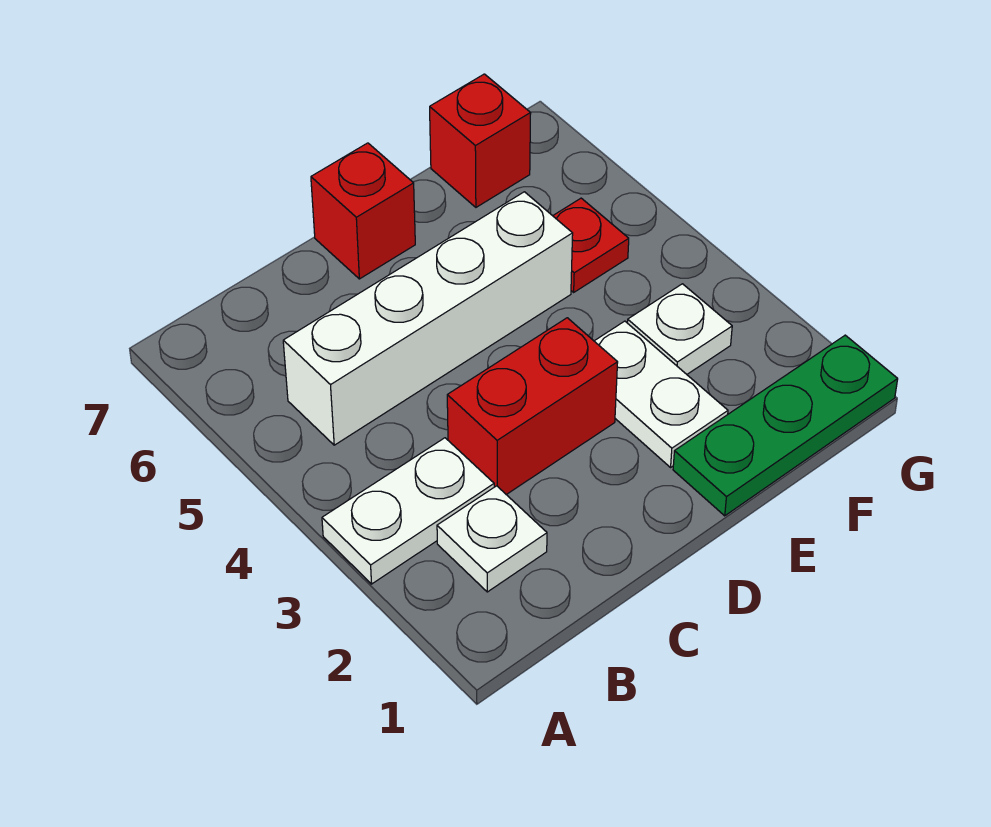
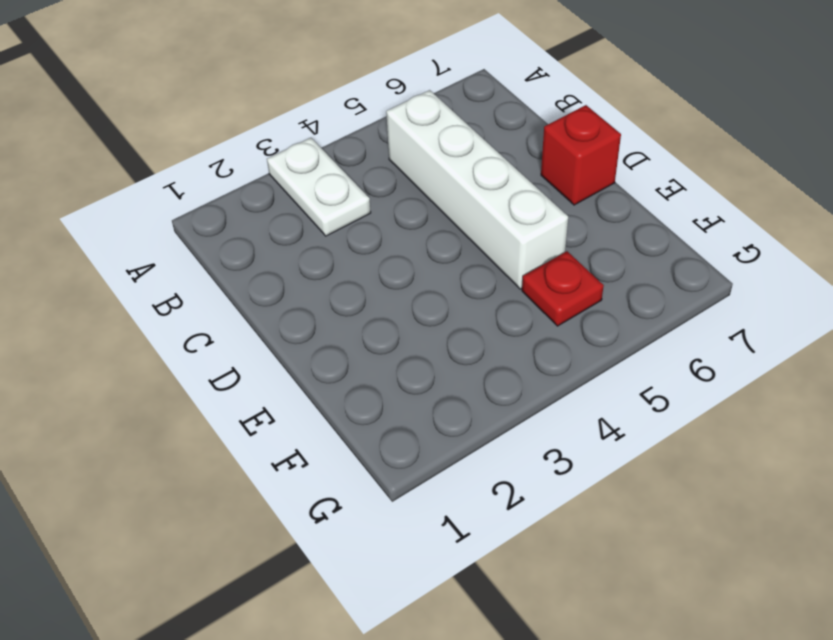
none -> white plate B2 level 1
none -> red brick C3:D3 level 1

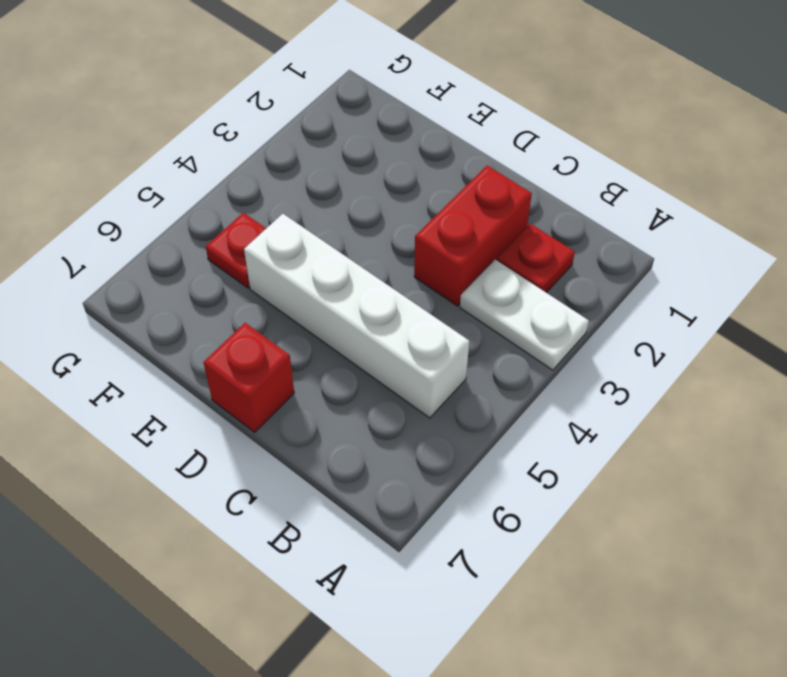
red plate B2 level 1 -> white plate B2 level 1
red brick C2:C3 level 1 -> red brick C3:D3 level 1
none -> green plate E1:G1 level 1
none -> white plate E2:E3 level 1

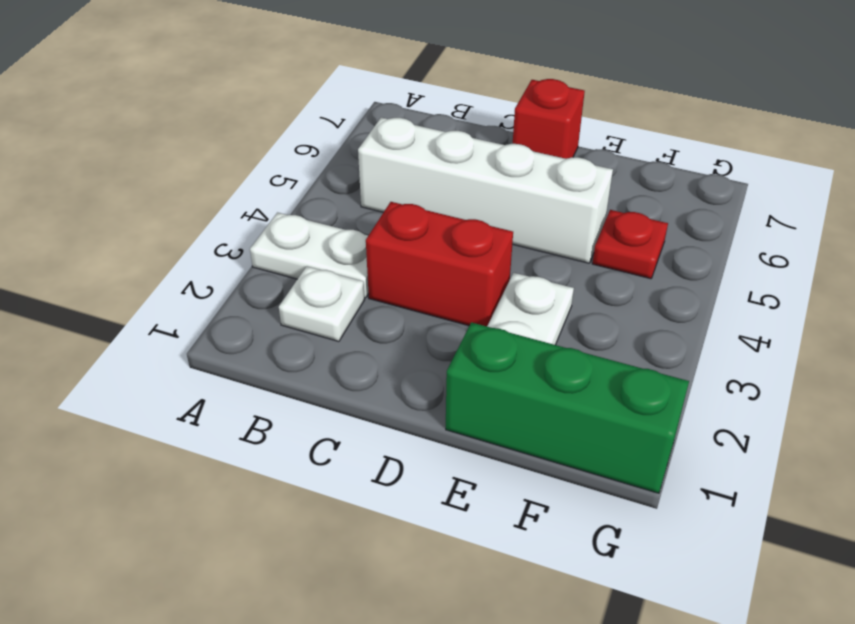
green brick E1:G1 level 1 -> green plate E1:G1 level 1
none -> white plate F3 level 1
none -> red brick F7 level 1

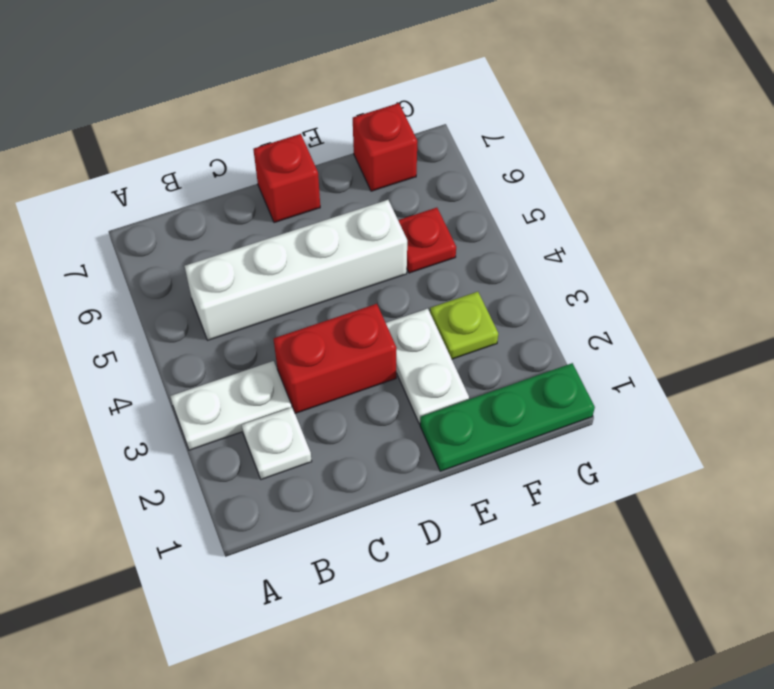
lime plate F3 level 1 -> white plate F3 level 1

